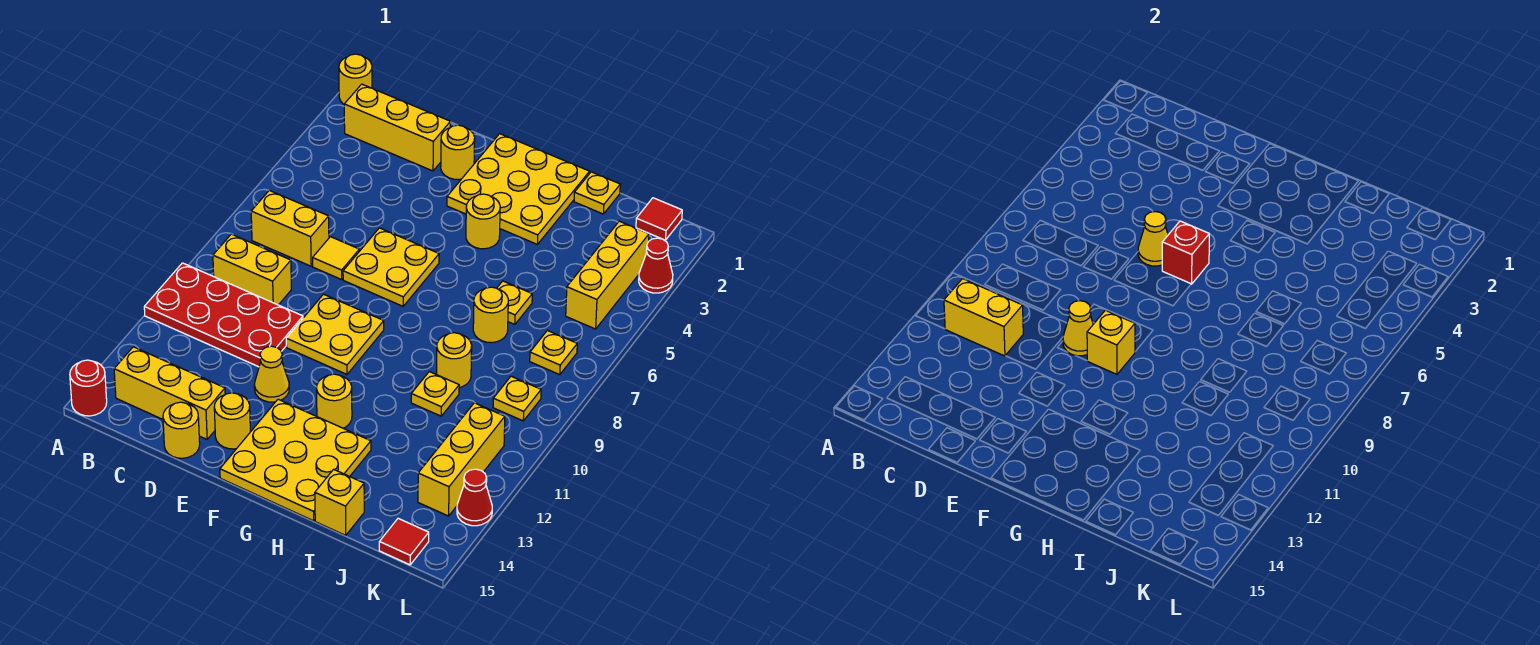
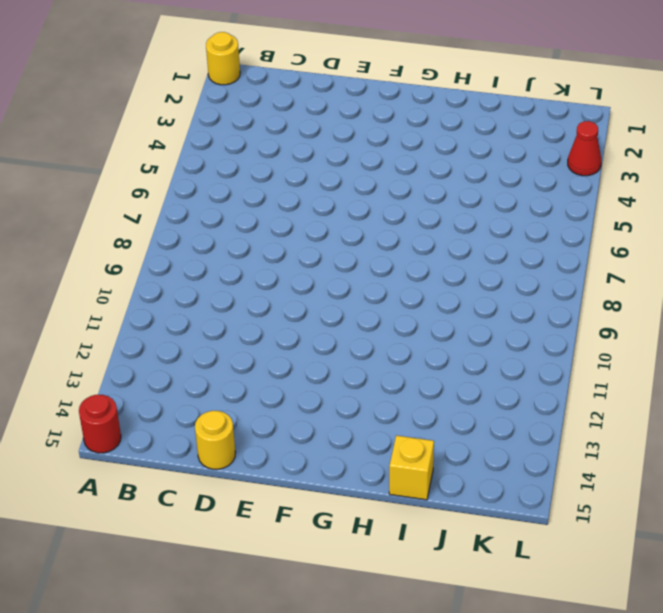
none -> red plate A10:D11 level 1
none -> yellow brick B2:D2 level 1
none -> yellow brick B7:C7 level 1
none -> yellow brick B9:C9 level 1

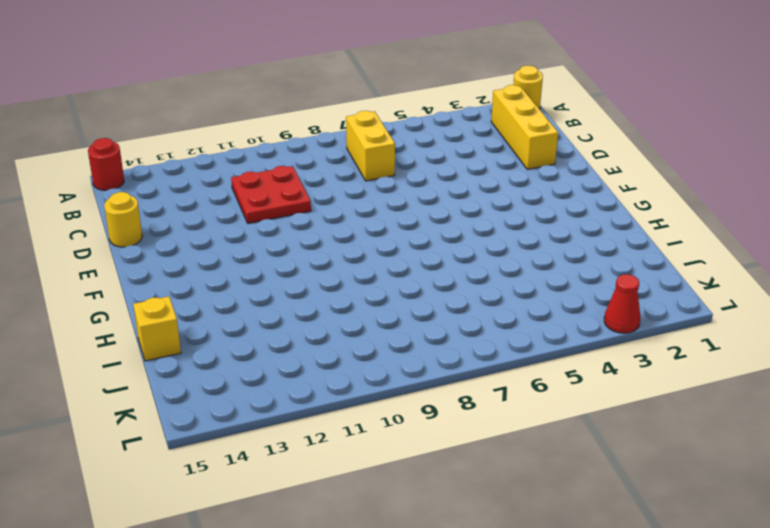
red plate C10:D11 level 1 -> red plate A10:D11 level 1
none -> yellow brick B9:C9 level 1
none -> yellow brick B14:D14 level 1
none -> yellow tile D7 level 1
none -> yellow round brick E2 level 1

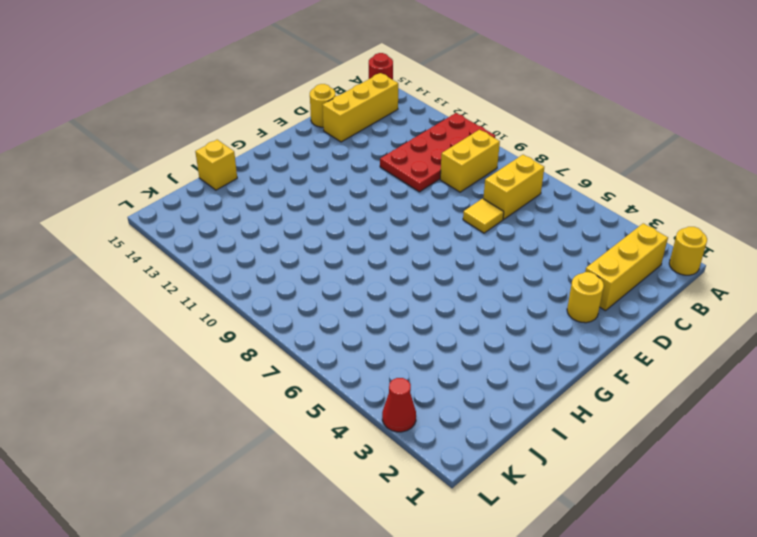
none -> yellow plate E6:F7 level 1
none -> yellow plate E9:F10 level 1
none -> yellow cone E12 level 1
none -> yellow round brick E14 level 1

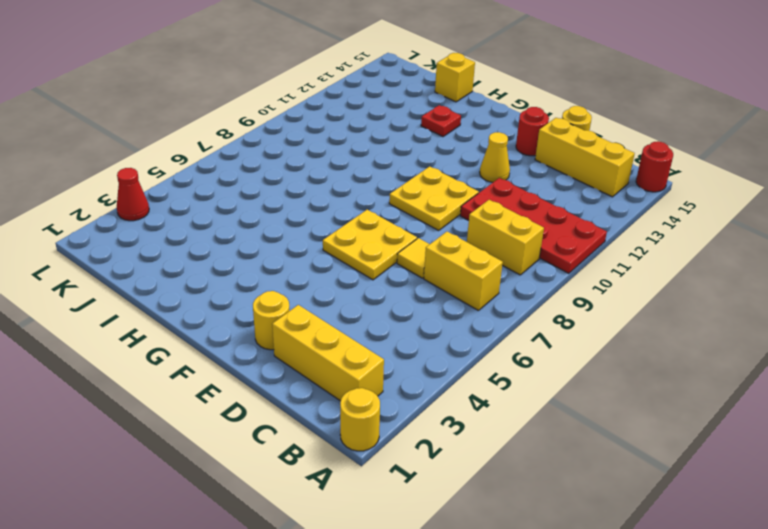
red round brick E14 level 1 -> yellow round brick E14 level 1
red plate H13 level 1 -> yellow plate F13:H15 level 1
none -> yellow plate F1:H3 level 1
none -> yellow round brick G4 level 1
none -> yellow round brick G12 level 1
none -> yellow plate I1 level 1

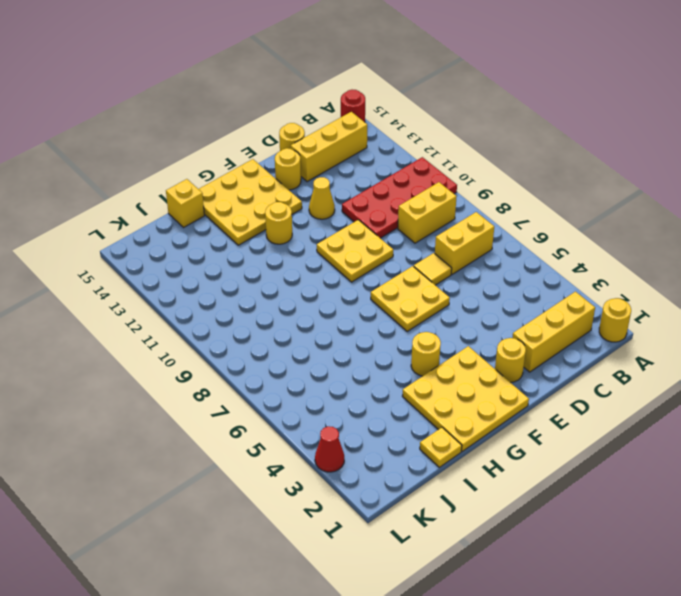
none -> yellow plate I6 level 1
none -> yellow round brick I7 level 1
none -> yellow round brick I9 level 1
none -> yellow plate I10 level 1

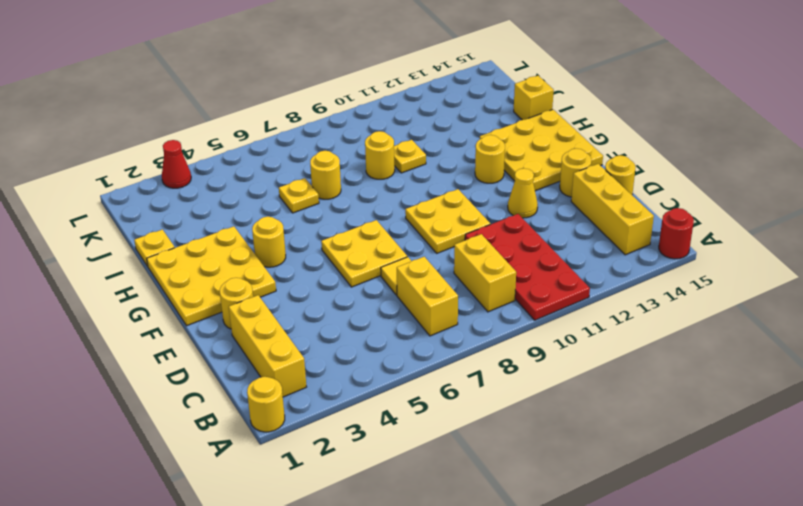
none -> red tile K1 level 1
none -> yellow brick K3:K5 level 1
none -> yellow plate K7 level 1
none -> yellow plate K9 level 1

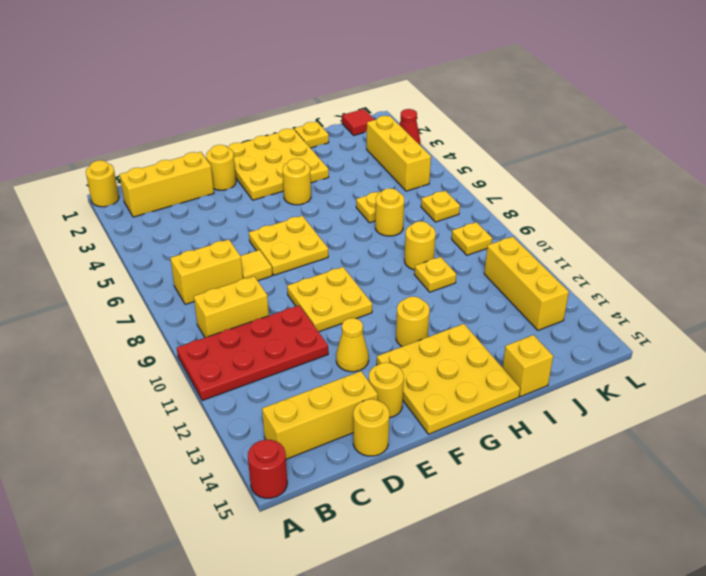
none -> red tile K15 level 1
none -> red cone L13 level 1
none -> yellow brick B11:C11 level 2
none -> yellow cone E6 level 2

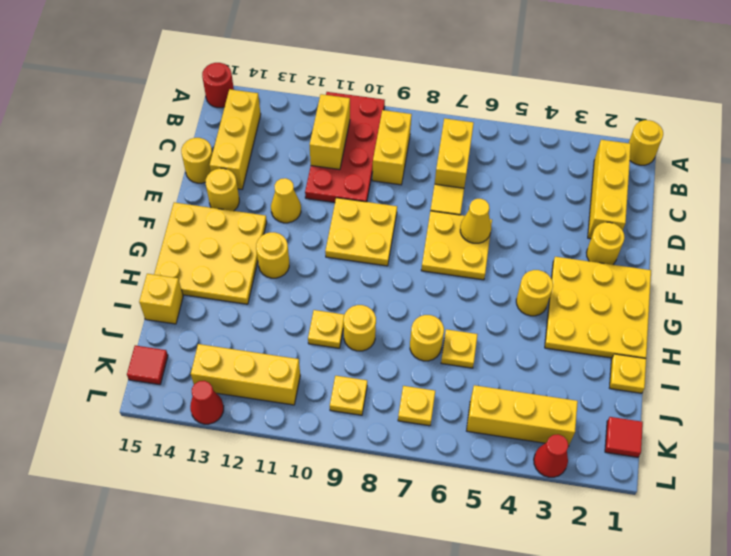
none -> yellow cone E10 level 2
none -> red brick F6 level 2
none -> yellow brick F10 level 2

